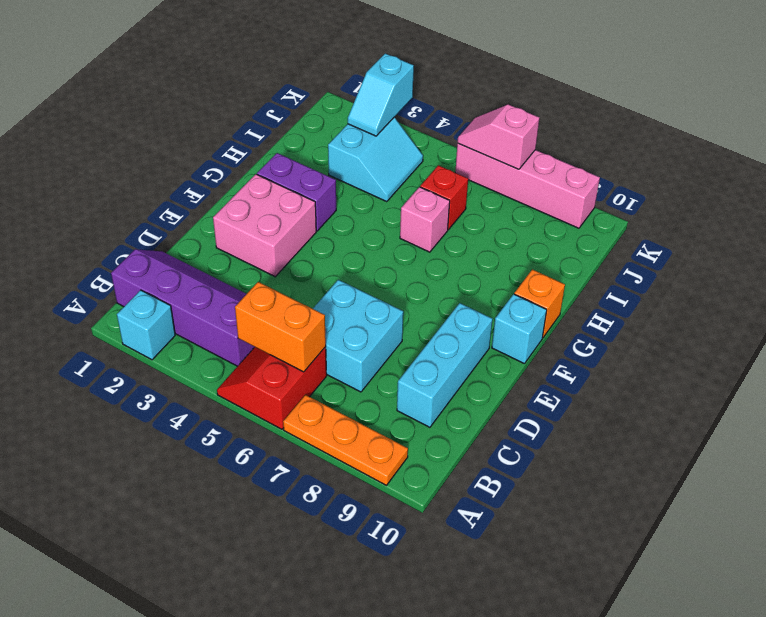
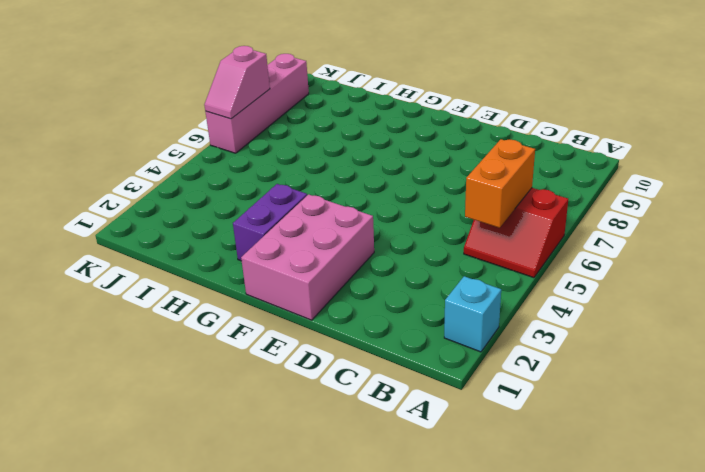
pink brick E1:F3 level 1 -> pink brick E2:F3 level 1
none -> orange plate A7:A9 level 1
none -> purple slope B1:C4 level 1 top B
none -> cyan brick C6:D7 level 1

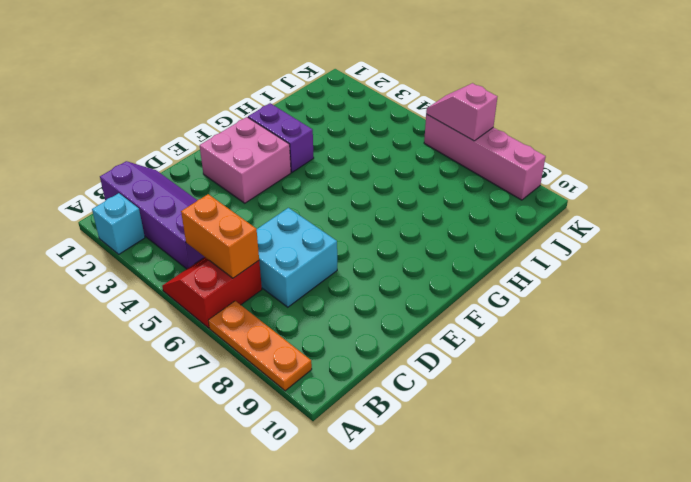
none -> cyan brick C9:E9 level 1
none -> cyan brick F10 level 1
none -> orange brick G10 level 1

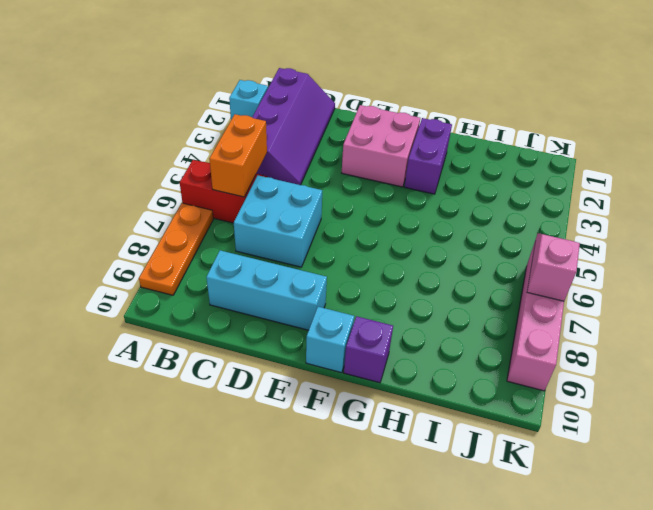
purple brick G10 level 1 -> orange brick G10 level 1
none -> pink brick H6 level 1
none -> cyan slope I3:J4 level 1 top 3
none -> red brick I6 level 1

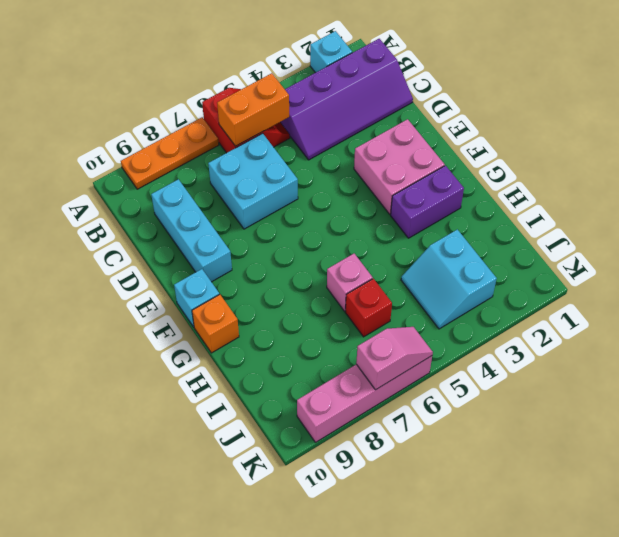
none -> cyan slope J3:K3 level 2 top K

